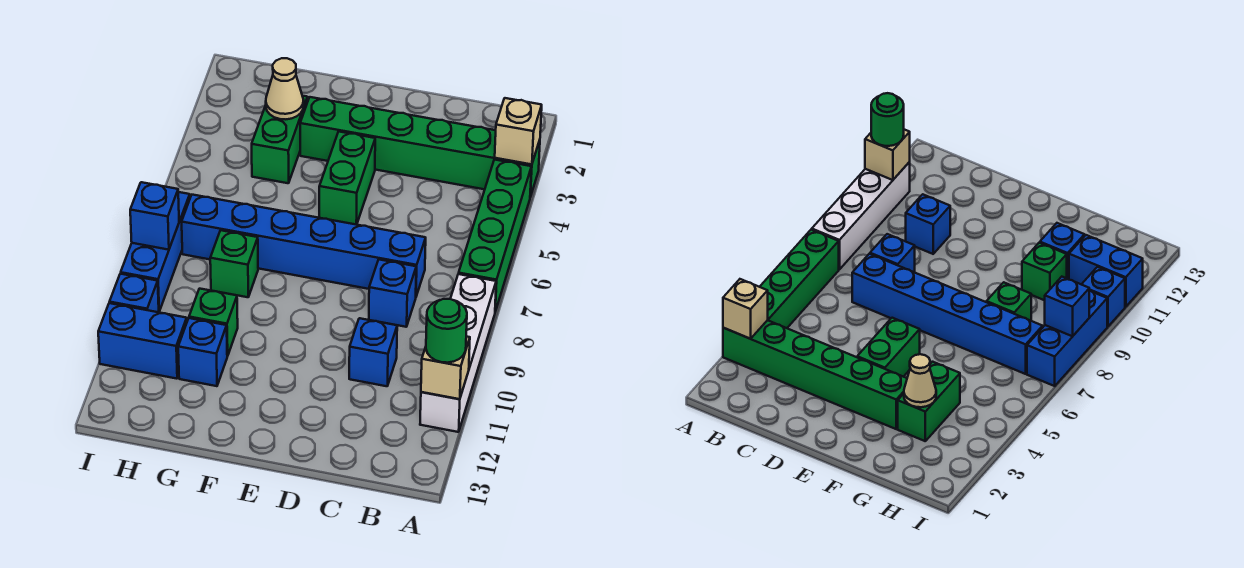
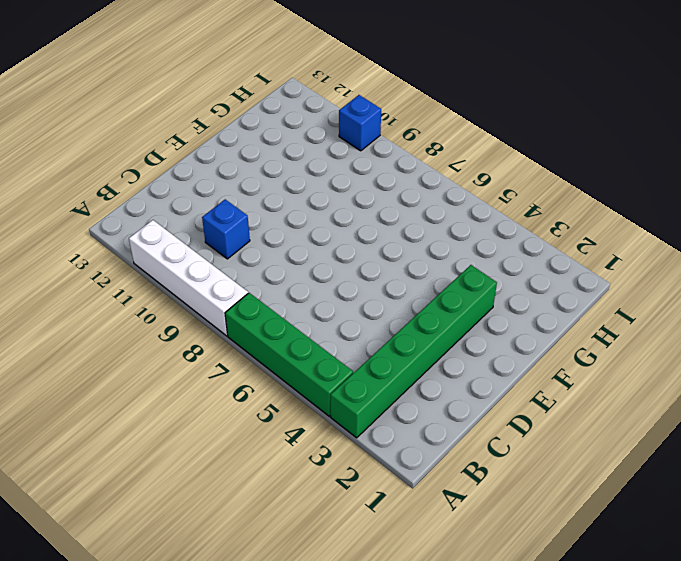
none -> blue brick C7:H7 level 1
none -> blue brick C8 level 1
none -> green brick E4:E5 level 1

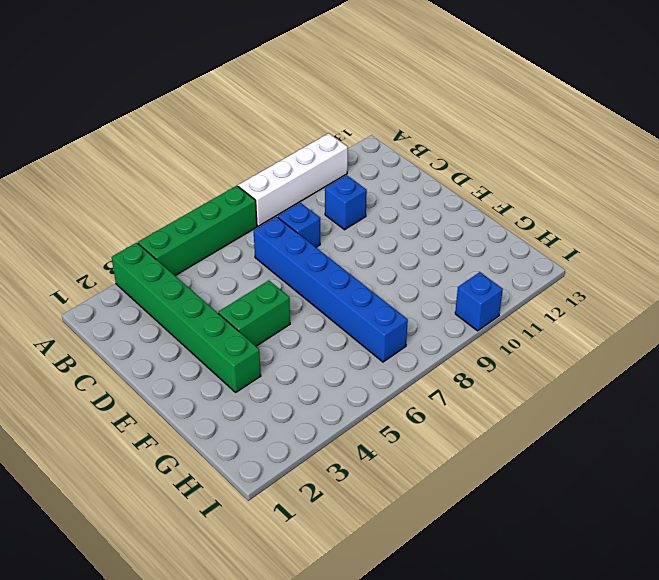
none -> green brick G3:G4 level 1
none -> green brick G8 level 1
none -> green brick G10 level 1

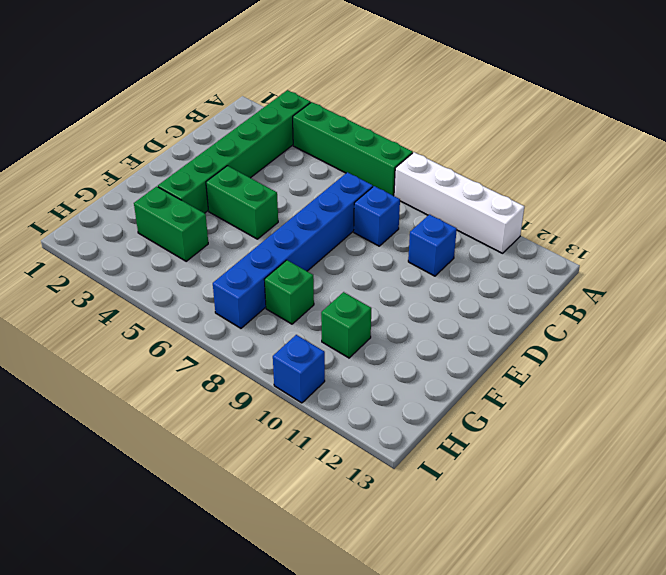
none -> blue brick G11 level 1
none -> blue brick H11:I11 level 1
none -> blue brick I7:I9 level 1

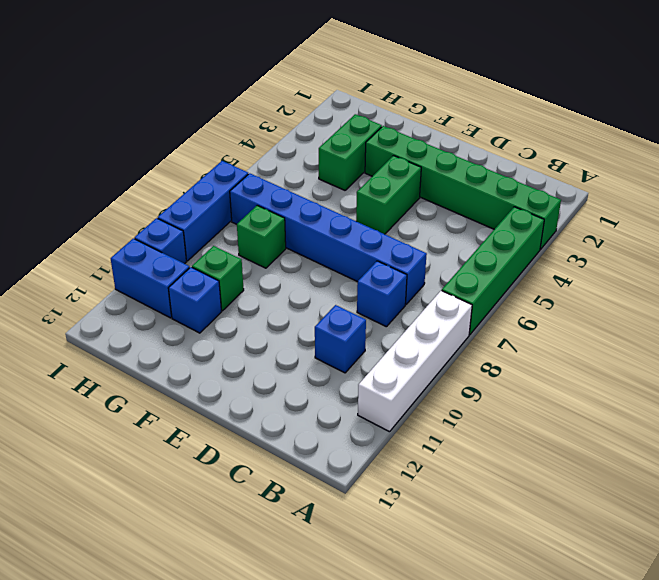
none -> tan brick A3 level 2
none -> tan brick A11 level 2
none -> tan cone G3 level 2

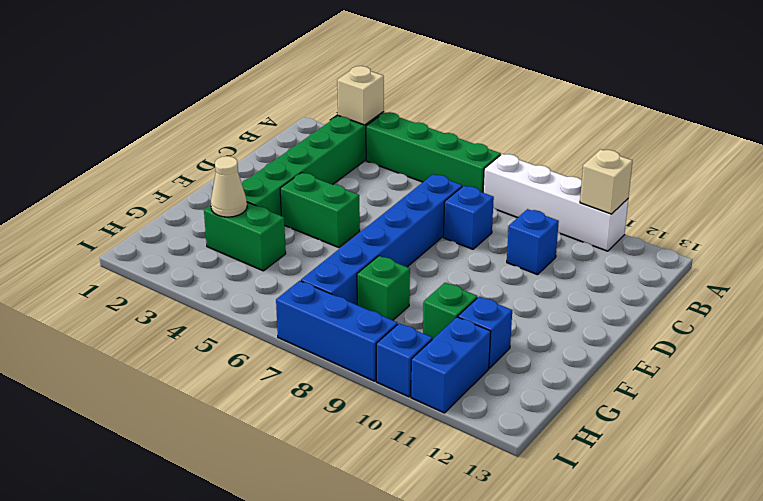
none -> blue brick I8 level 2
none -> green round brick A11 level 3

